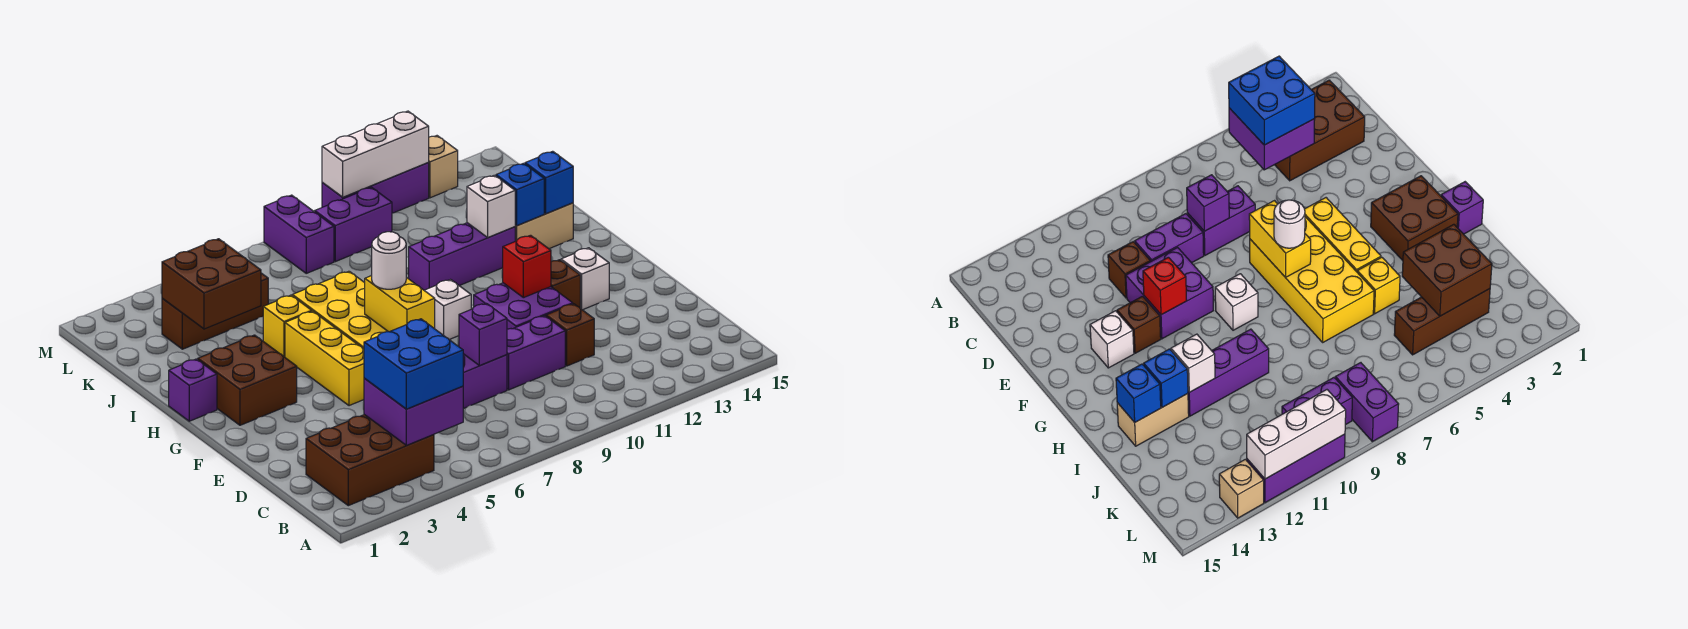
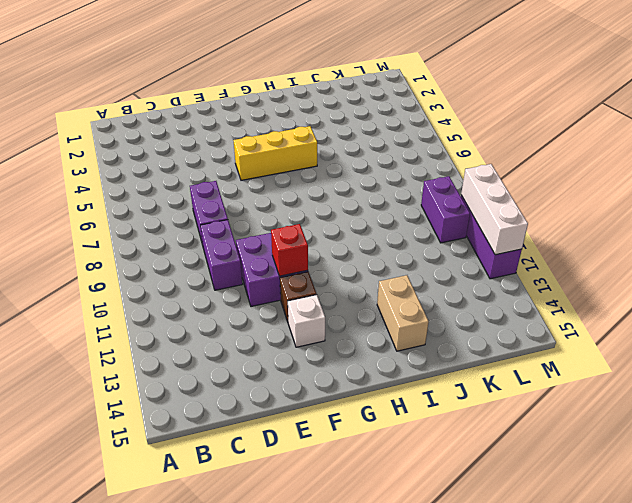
none -> brown brick B2:C4 level 1
none -> brown brick D11 level 1
none -> yellow brick F6:I7 level 1
none -> brown brick G2:H3 level 1

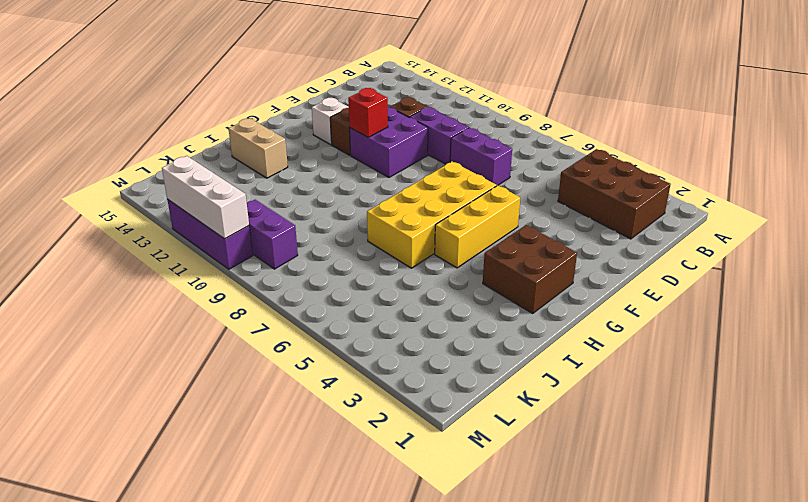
none -> white brick G9 level 1
none -> purple brick H1 level 1
none -> yellow brick I5 level 1
none -> purple brick I10:I12 level 1

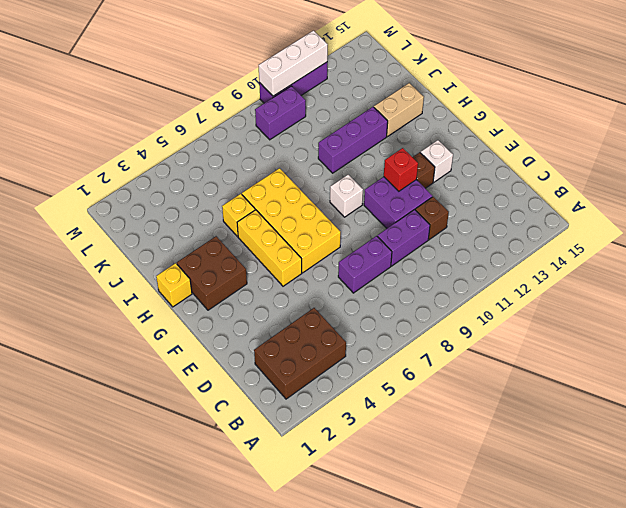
yellow brick H1 level 1 -> purple brick H1 level 1
none -> brown brick K3:K5 level 1
none -> purple brick L8:M8 level 1
none -> tan brick M13 level 1
none -> purple brick B4:C5 level 2

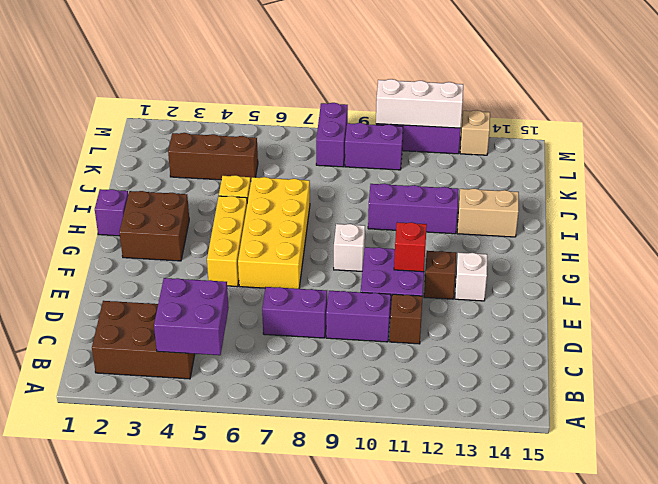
none -> purple brick D8 level 2
none -> yellow brick F7:G7 level 2
none -> white brick I12 level 2
none -> blue brick I13 level 2

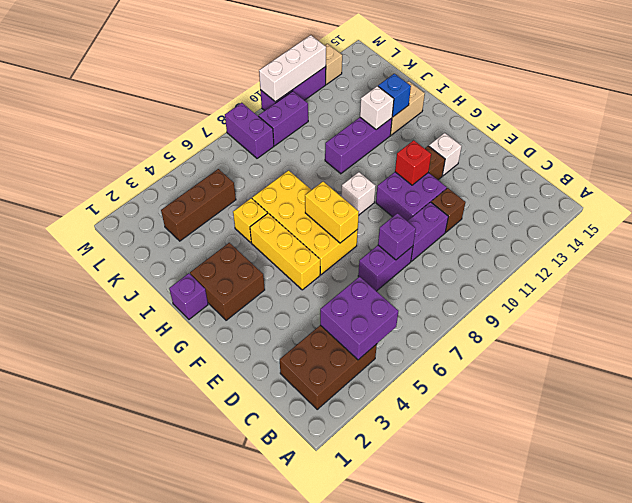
none -> blue brick I14 level 2
none -> brown brick J3:K4 level 2
none -> blue brick B4:C5 level 3
none -> white round brick G7 level 3

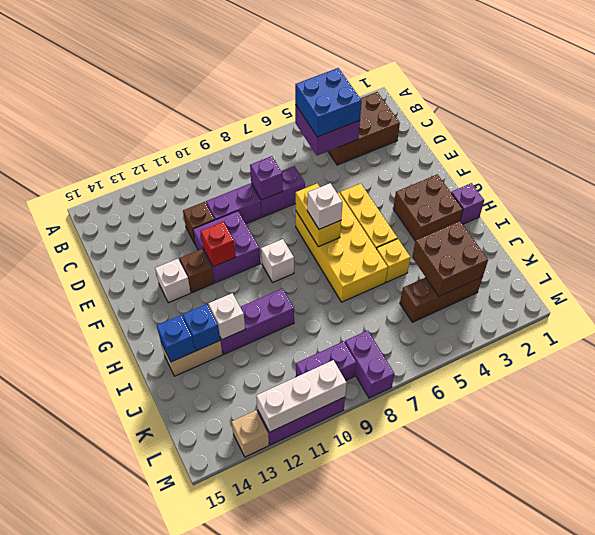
white brick G7 level 3 -> white round brick G7 level 3

